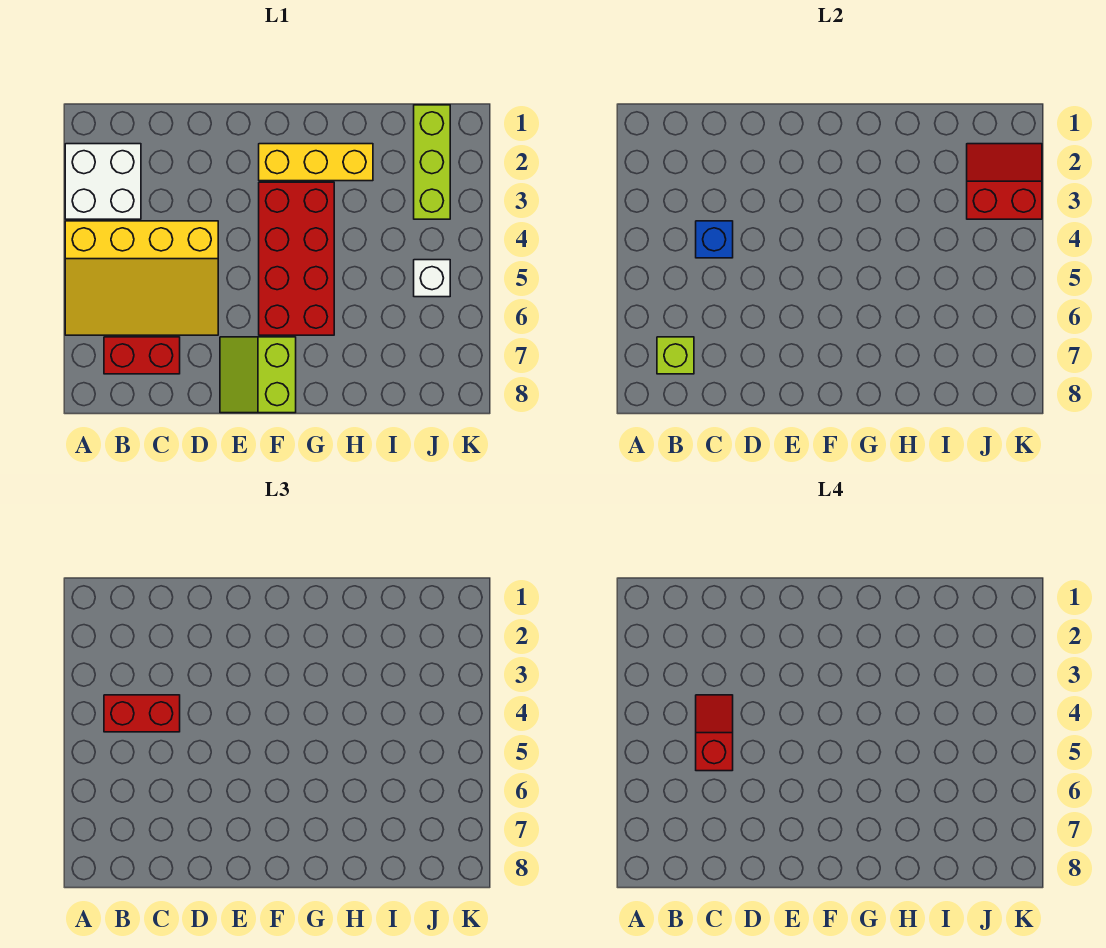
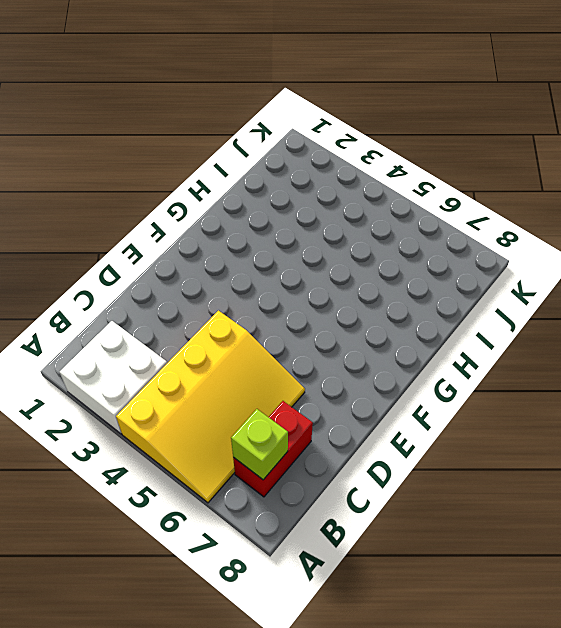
none -> lime slope E7:F8 level 1 top F
none -> yellow brick F2:H2 level 1
none -> red brick F3:G6 level 1

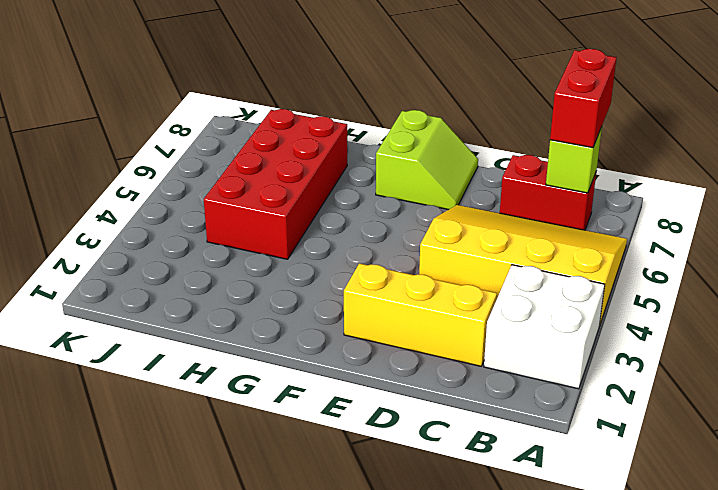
red brick B7:B8 level 3 -> red brick B4:C4 level 3
yellow brick C2:E2 level 1 -> yellow brick F2:H2 level 1
red brick H4:I7 level 1 -> red brick F3:G6 level 1
none -> lime brick J1:J3 level 1
none -> white brick J5 level 1
none -> blue brick C4 level 2

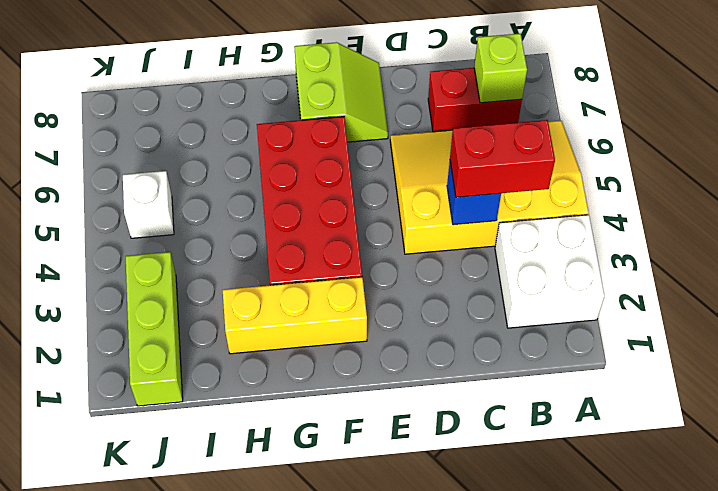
none -> red slope J2:K3 level 2 top 3
none -> red slope C4:C5 level 4 top 5

